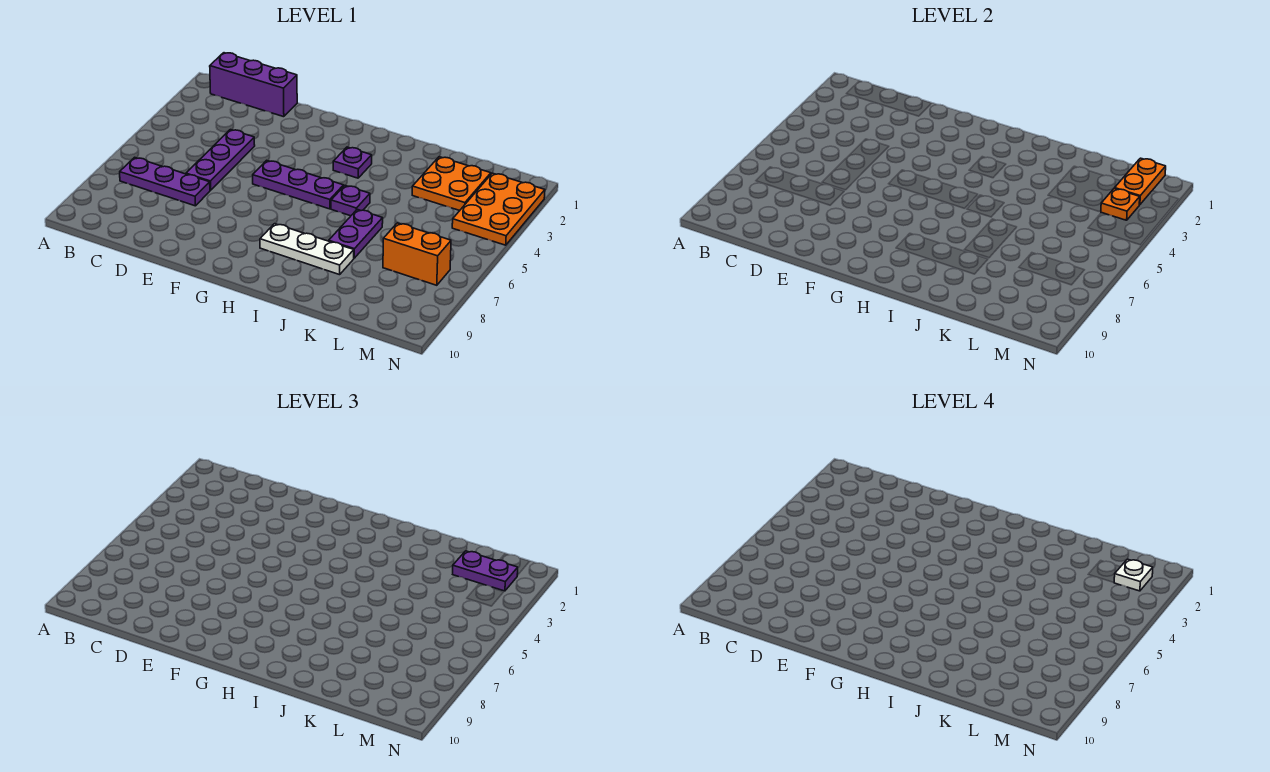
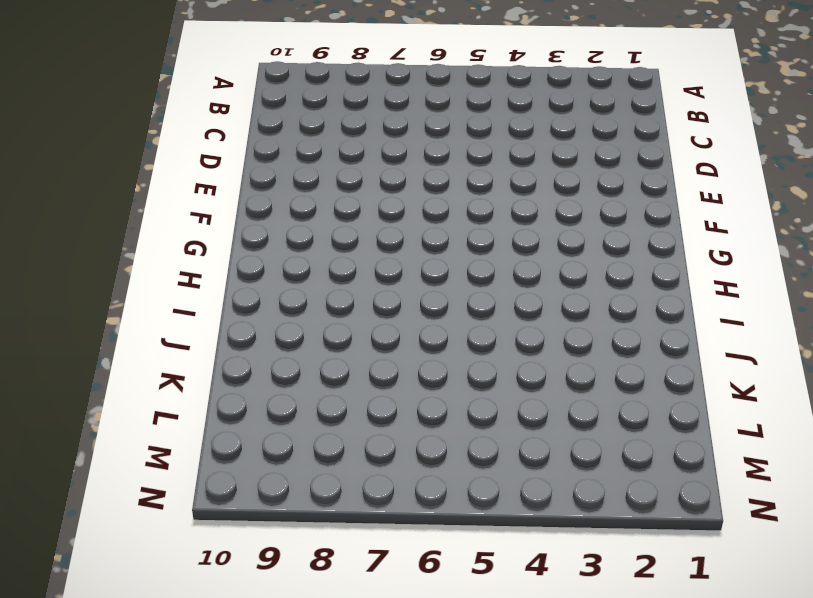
none -> purple brick B1:D1 level 1
none -> purple plate B7:D7 level 1
none -> purple plate D4:D6 level 1

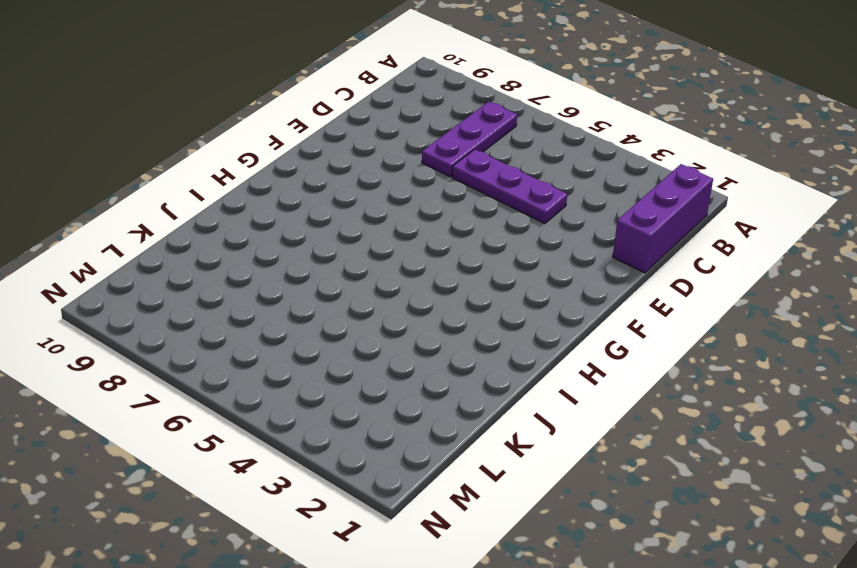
none -> purple plate F5:H5 level 1
none -> purple plate H3 level 1
none -> white plate H8:J8 level 1

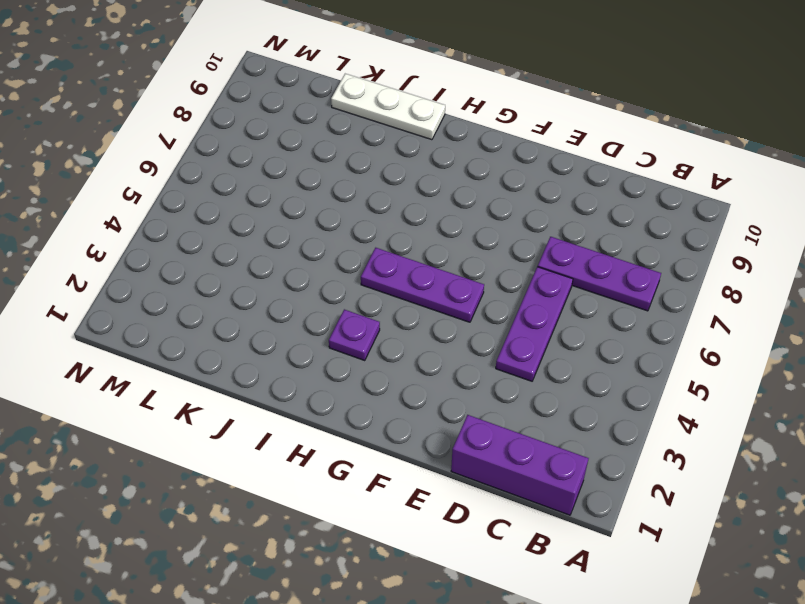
white plate I10:K10 level 1 -> white plate H8:J8 level 1
none -> purple plate I5 level 1
none -> purple plate J6:J7 level 1
none -> orange plate K2:L3 level 1

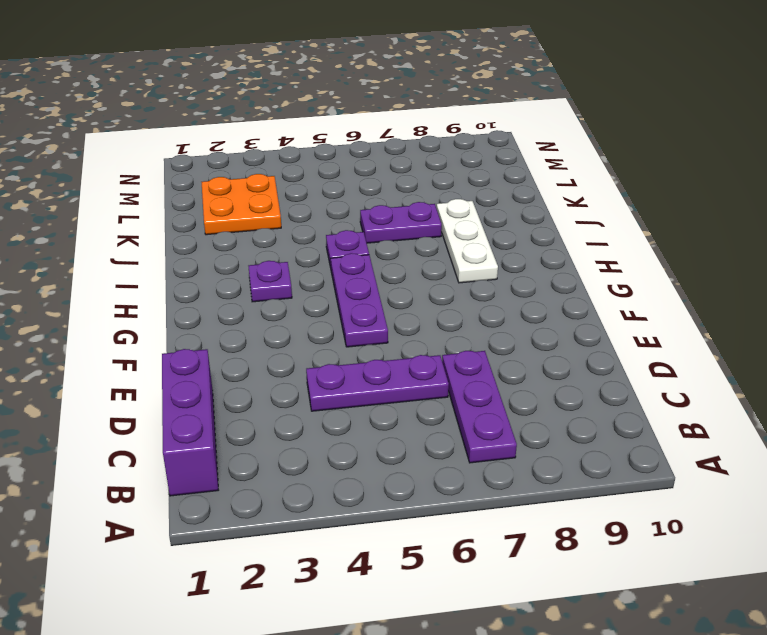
none -> orange brick L7:M7 level 1
none -> orange plate M2:N4 level 1
none -> orange plate M1:M2 level 2

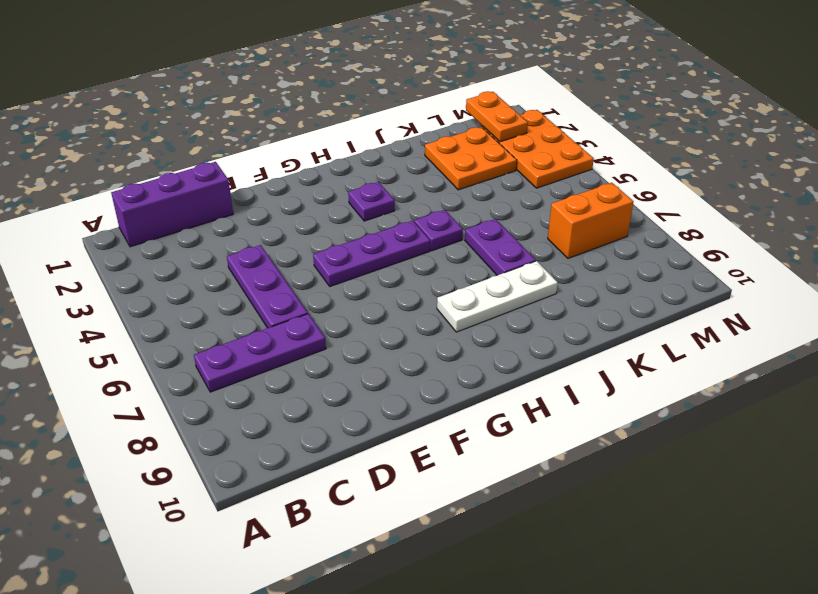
none -> orange plate M3 level 2
none -> purple plate L2:M2 level 3
none -> white plate M2 level 4

